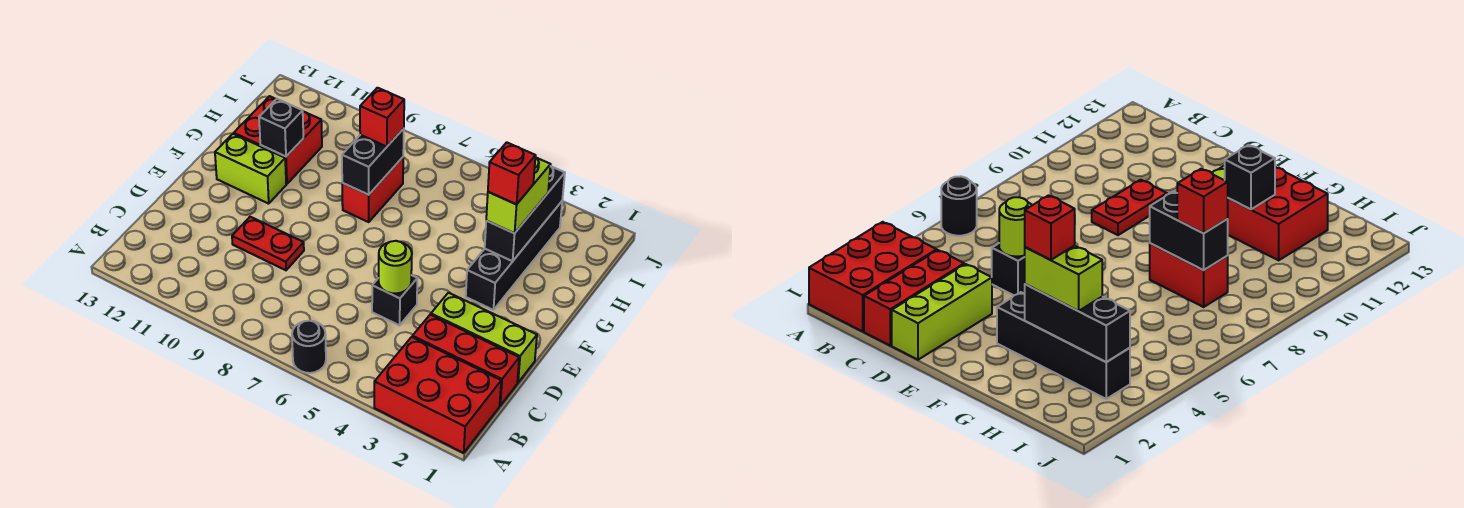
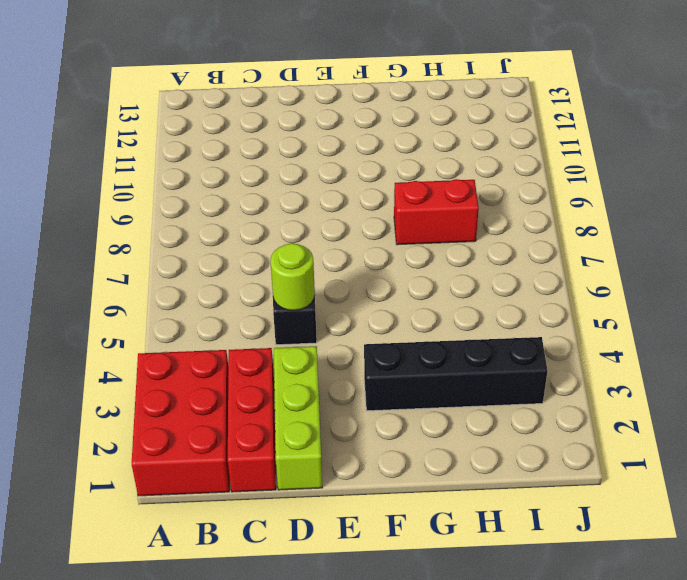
none -> black round brick A6 level 1
none -> red plate D9:D10 level 1
none -> lime brick F11:F12 level 1

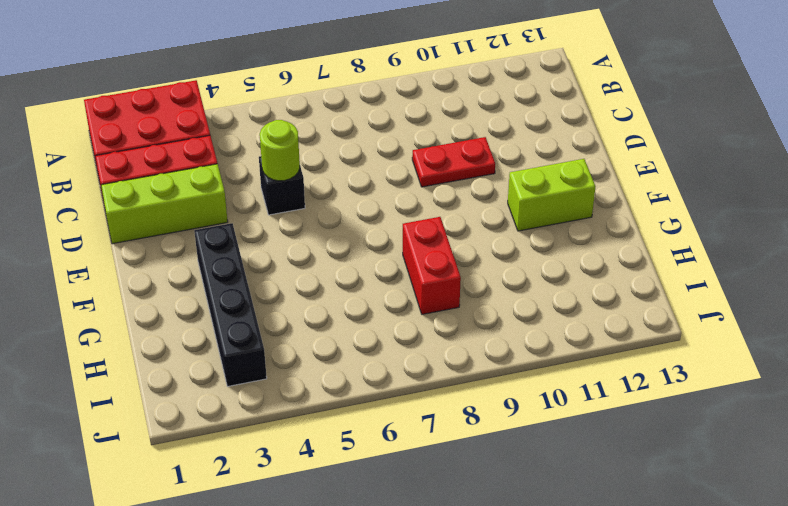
none -> black round brick A6 level 1
none -> red brick G11:H12 level 1
none -> black brick G3:I3 level 2

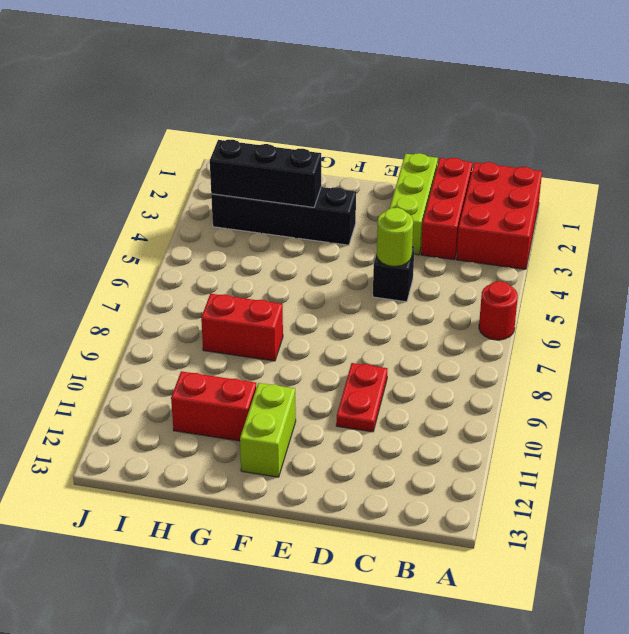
red round brick A6 level 1 -> black round brick A6 level 1
red brick G11:H11 level 1 -> red brick G11:H12 level 1
none -> black brick G8:H8 level 2
none -> black brick G11 level 2
none -> lime brick G3:H3 level 3

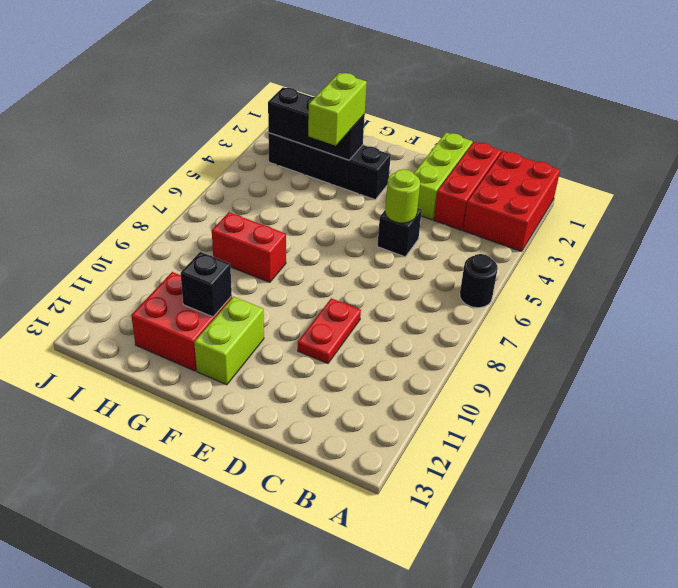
lime brick G3:G4 level 3 -> lime brick G3:H3 level 3
none -> black brick G8:H8 level 2
none -> red brick H8 level 3
none -> red brick G3 level 4

